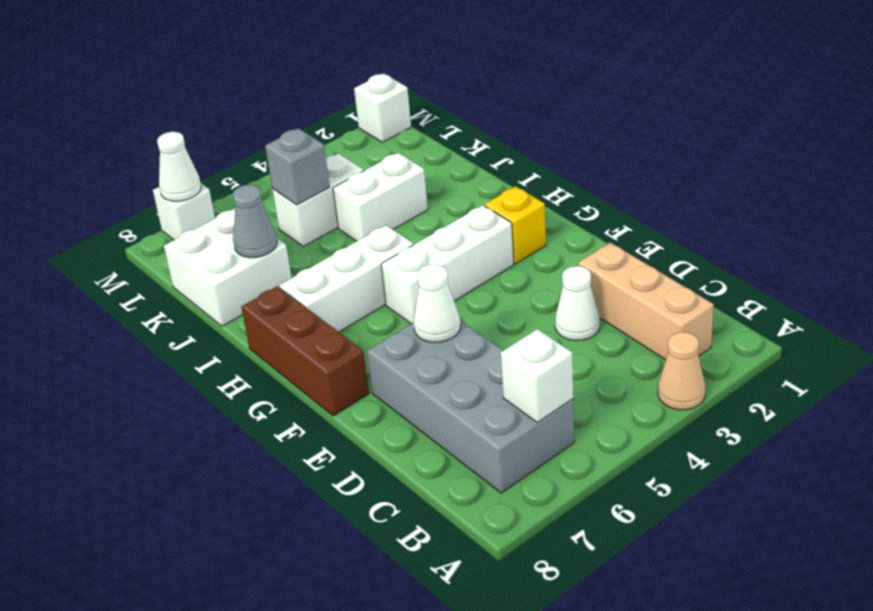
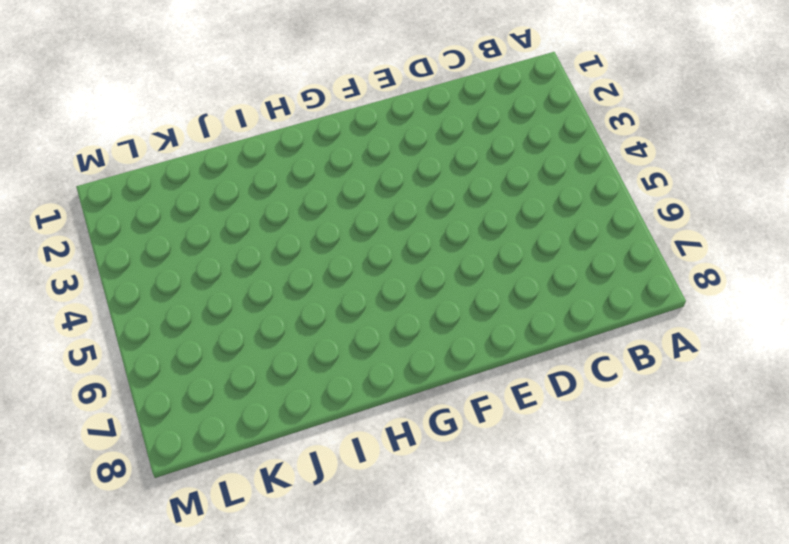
none -> tan cone A3 level 1
none -> tan brick B2:D2 level 1
none -> grey brick B6:E7 level 1

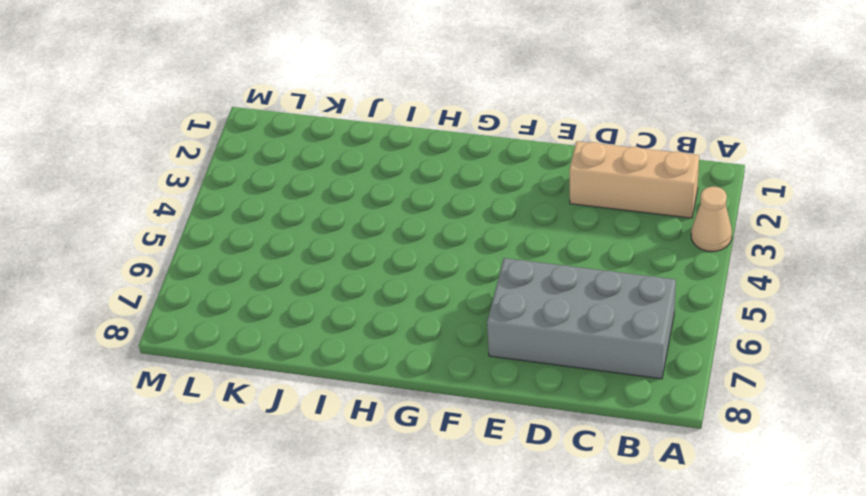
none -> white cone D3 level 1
none -> brown brick F8:H8 level 1
none -> yellow brick G2 level 1

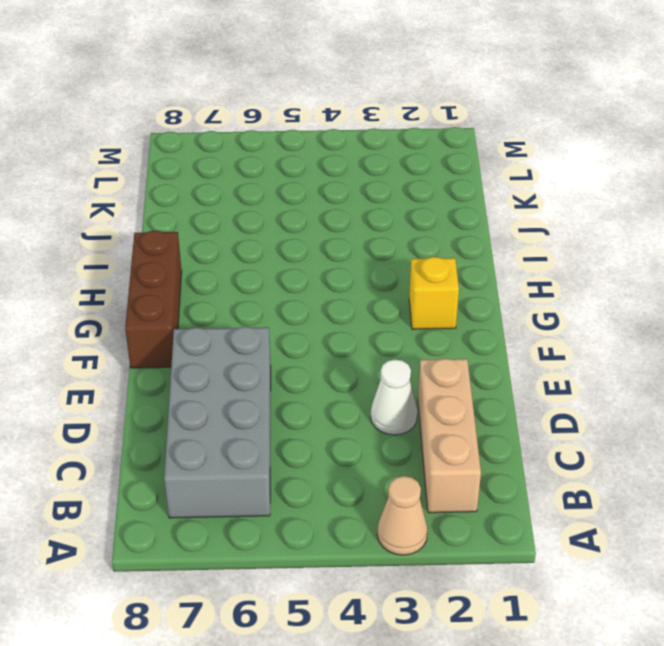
none -> white brick G3:G5 level 1
none -> white brick H5:H7 level 1
none -> white brick J3:J4 level 1

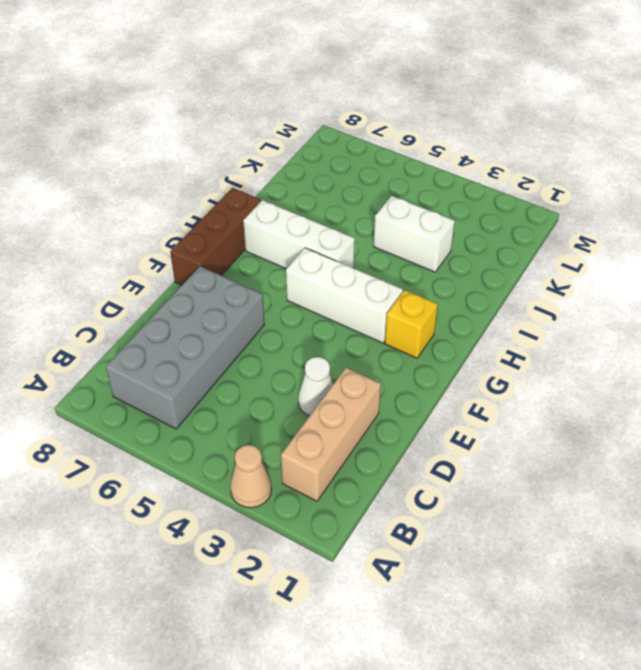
none -> white brick J7:K8 level 1
none -> white brick K4:K5 level 1
none -> white brick M1 level 1

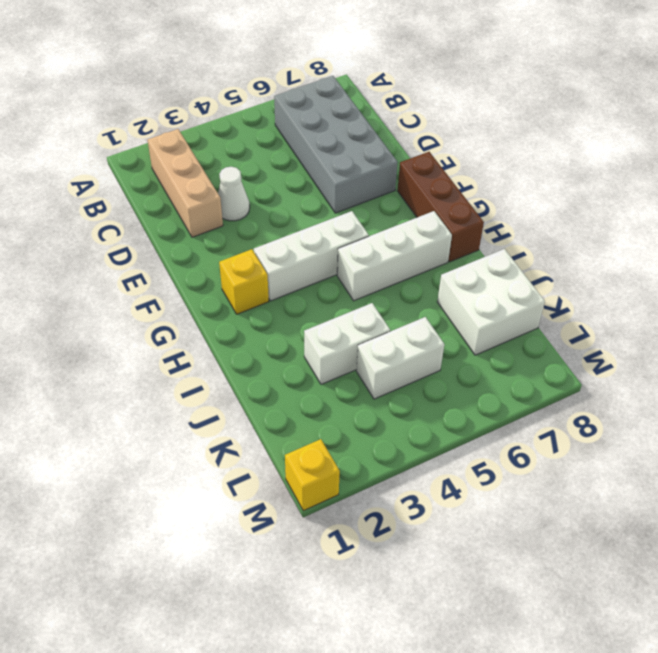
yellow brick M1 level 1 -> white brick M1 level 1
none -> tan cone A3 level 1
none -> white brick M7 level 1
none -> white brick B6 level 2

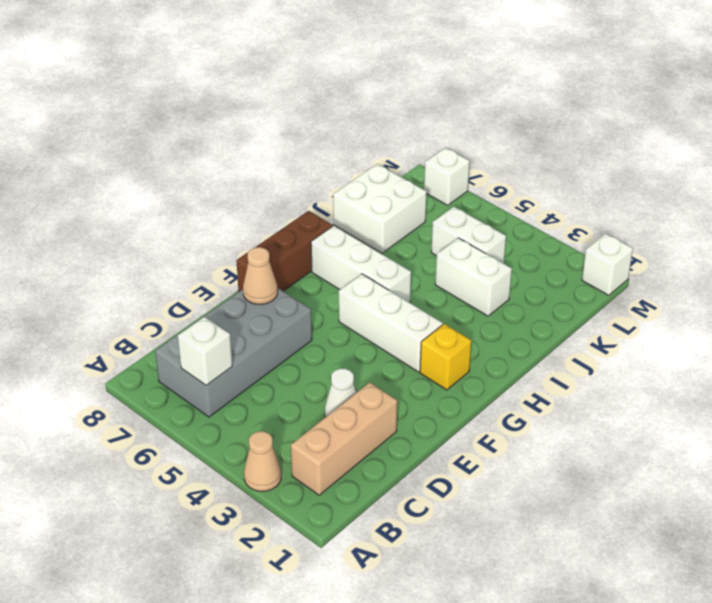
tan cone E7 level 2 -> none
none -> white cone E6 level 2
none -> grey cone J7 level 2
none -> grey brick K5 level 2

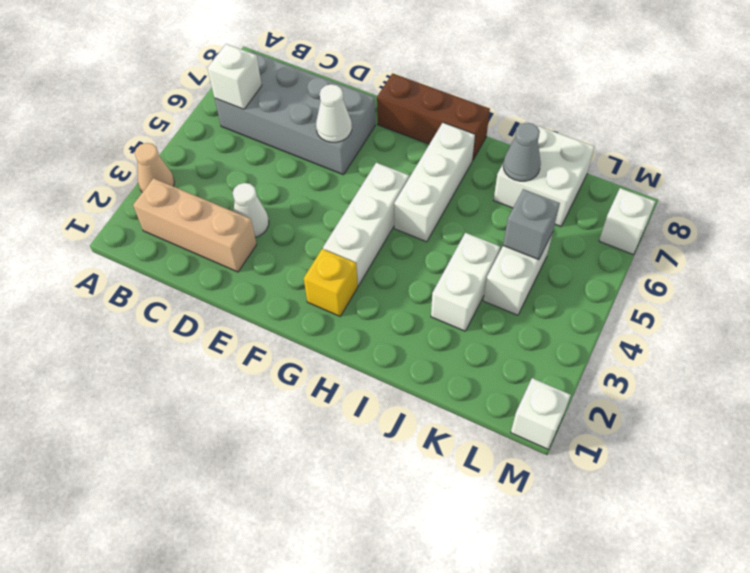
none -> white cone M7 level 2

